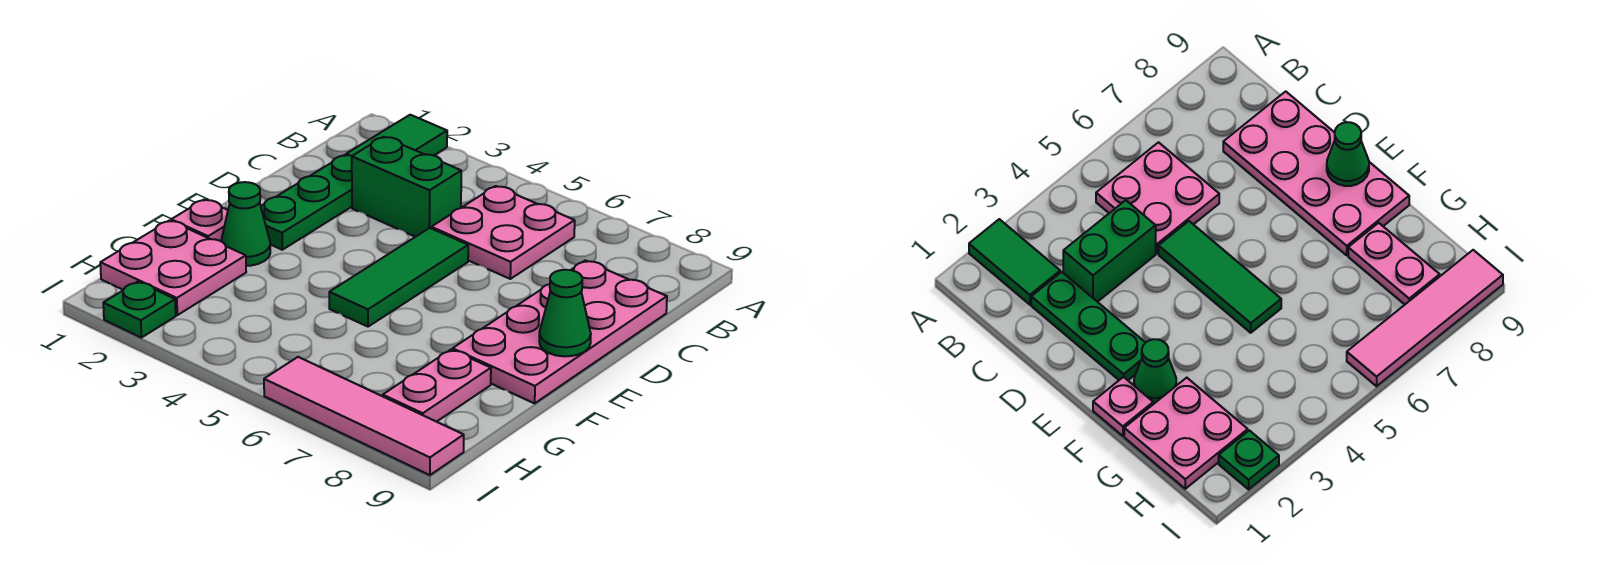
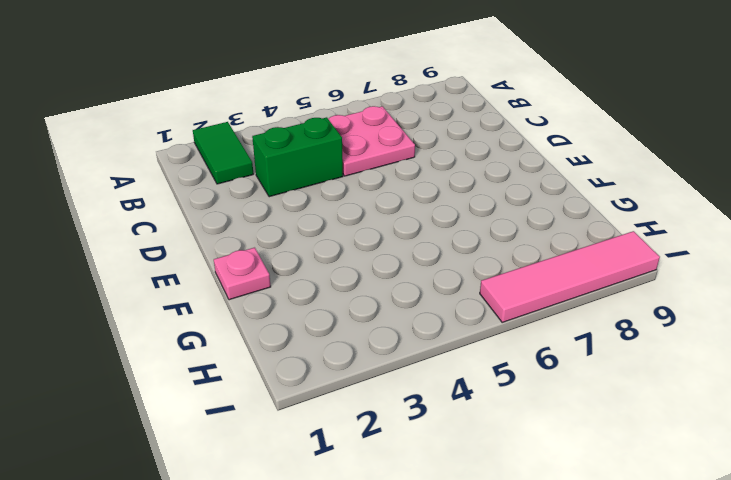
none -> green plate C2:E2 level 1
none -> pink plate C8:F9 level 1
none -> green tile D5:F5 level 1

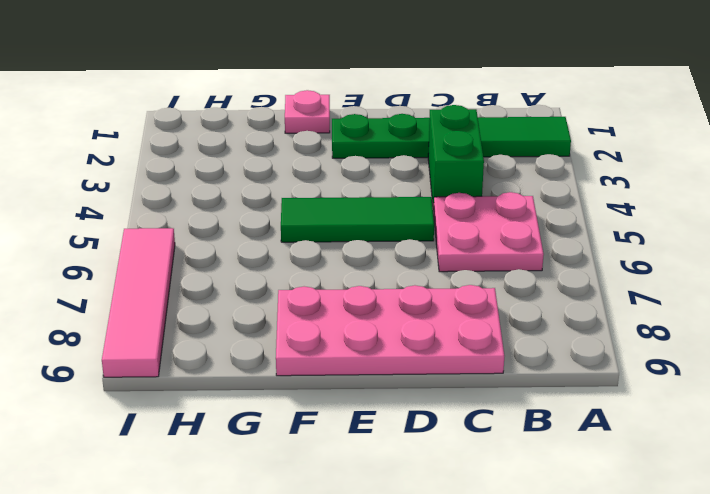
none -> green cone F2 level 1
none -> pink plate G1:H2 level 1
none -> pink plate G8:H8 level 1

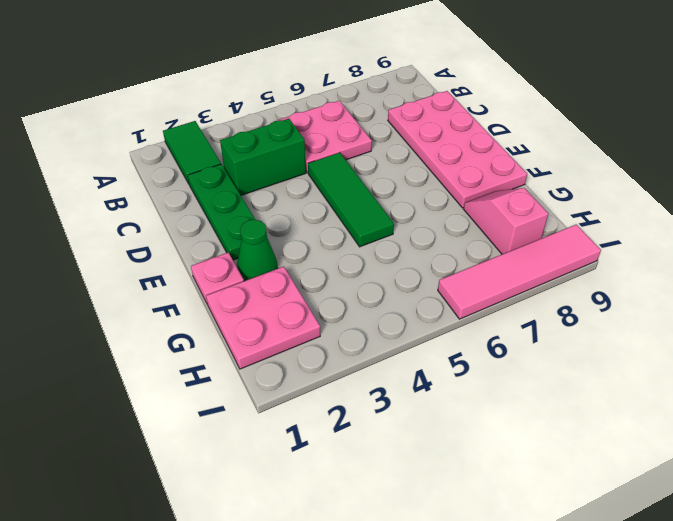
pink slope G8:H8 level 1 top H -> pink plate G8:H8 level 1
none -> green plate I2 level 1
none -> green cone E9 level 2

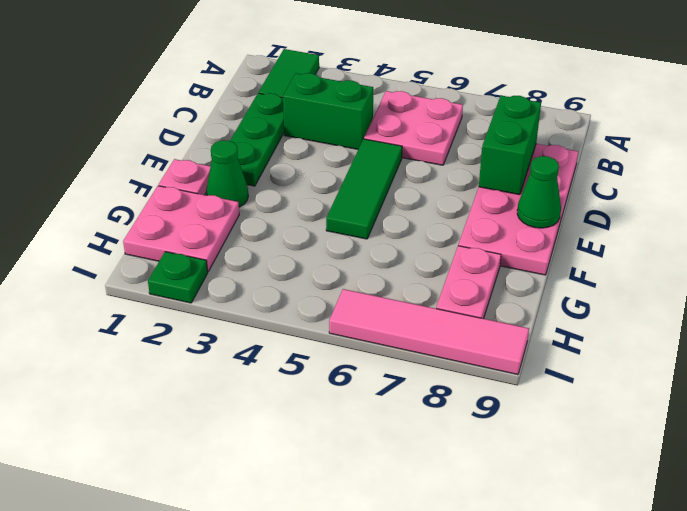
green brick C8:D8 level 2 -> none

